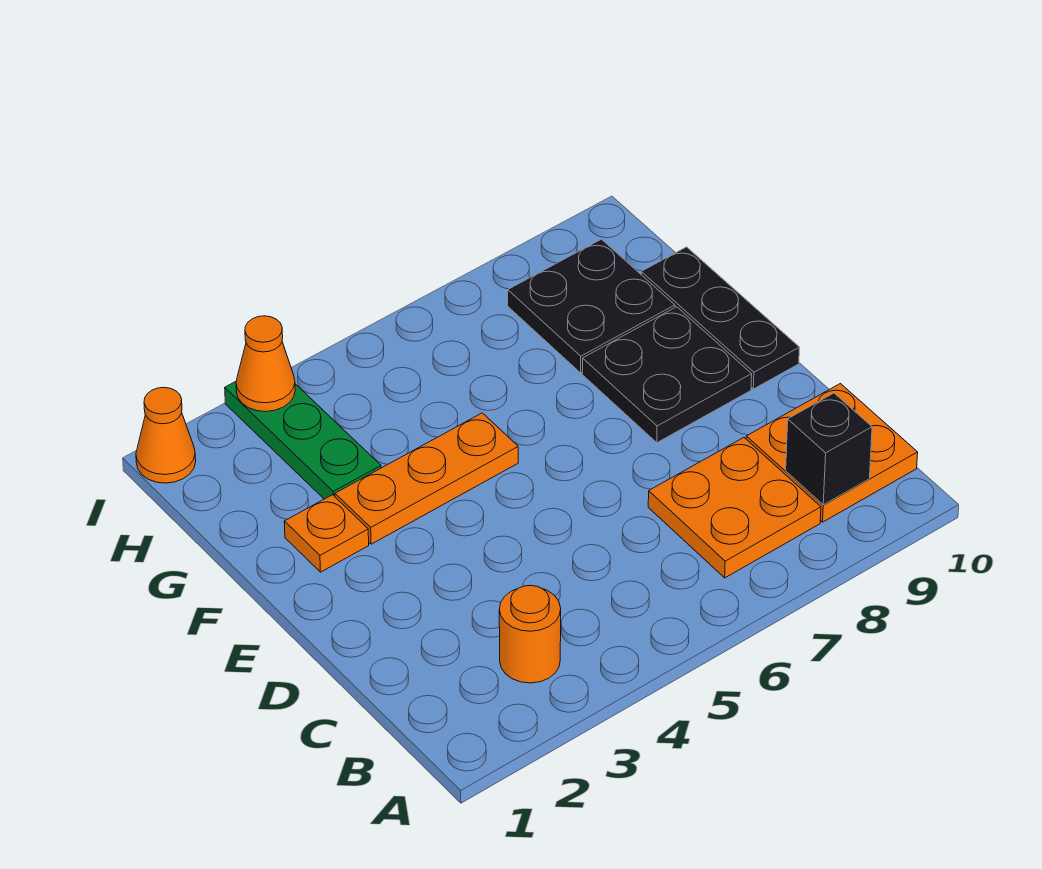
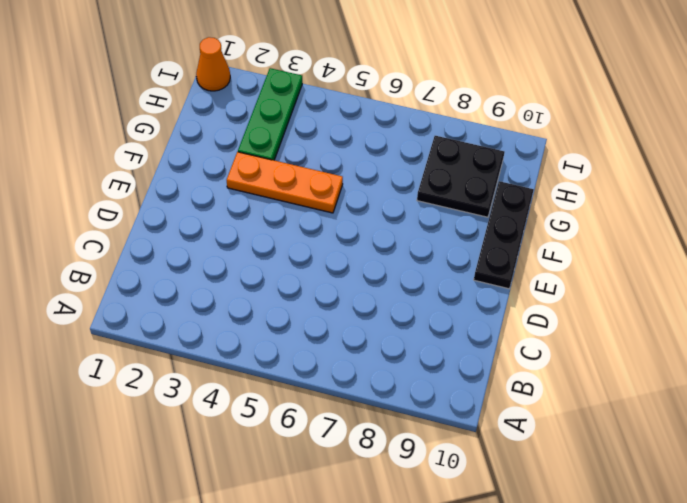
none -> orange round brick B3 level 1
none -> orange plate B7:C8 level 1
none -> orange plate B9:C10 level 1

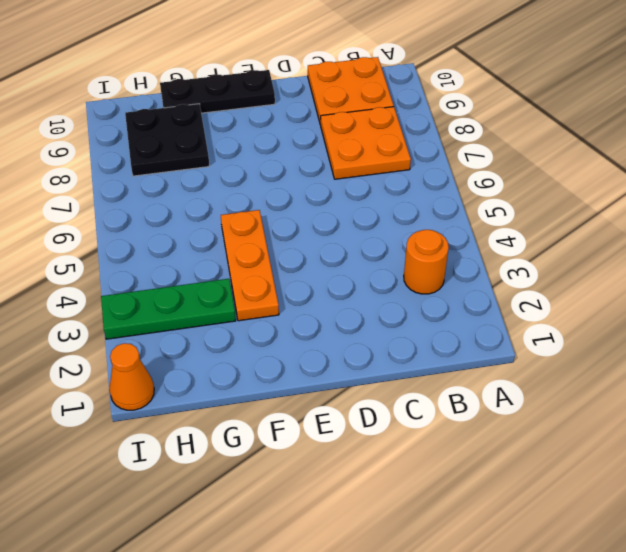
none -> black plate E8:F9 level 1
none -> orange plate F2 level 1
none -> black brick B9 level 2

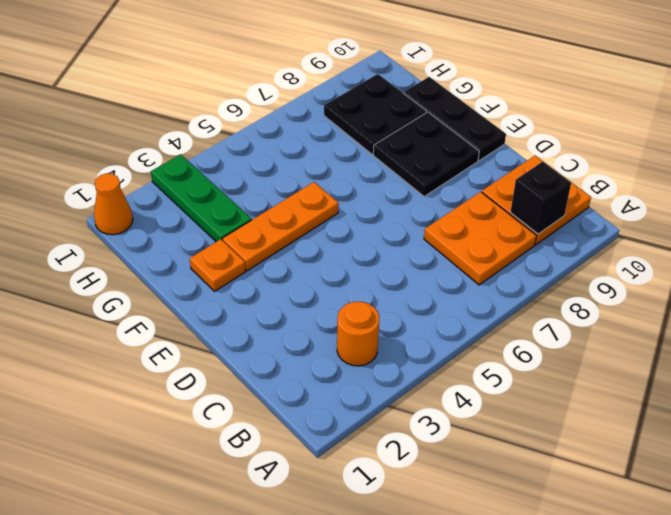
none -> orange cone I3 level 2

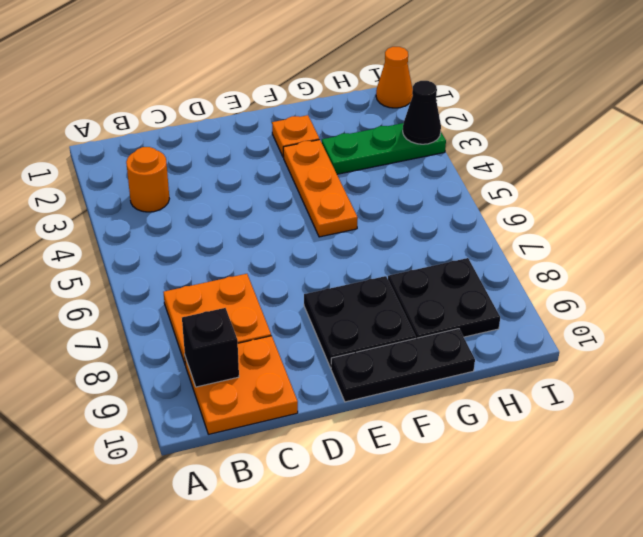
black cone I3 level 2 -> orange cone I3 level 2

